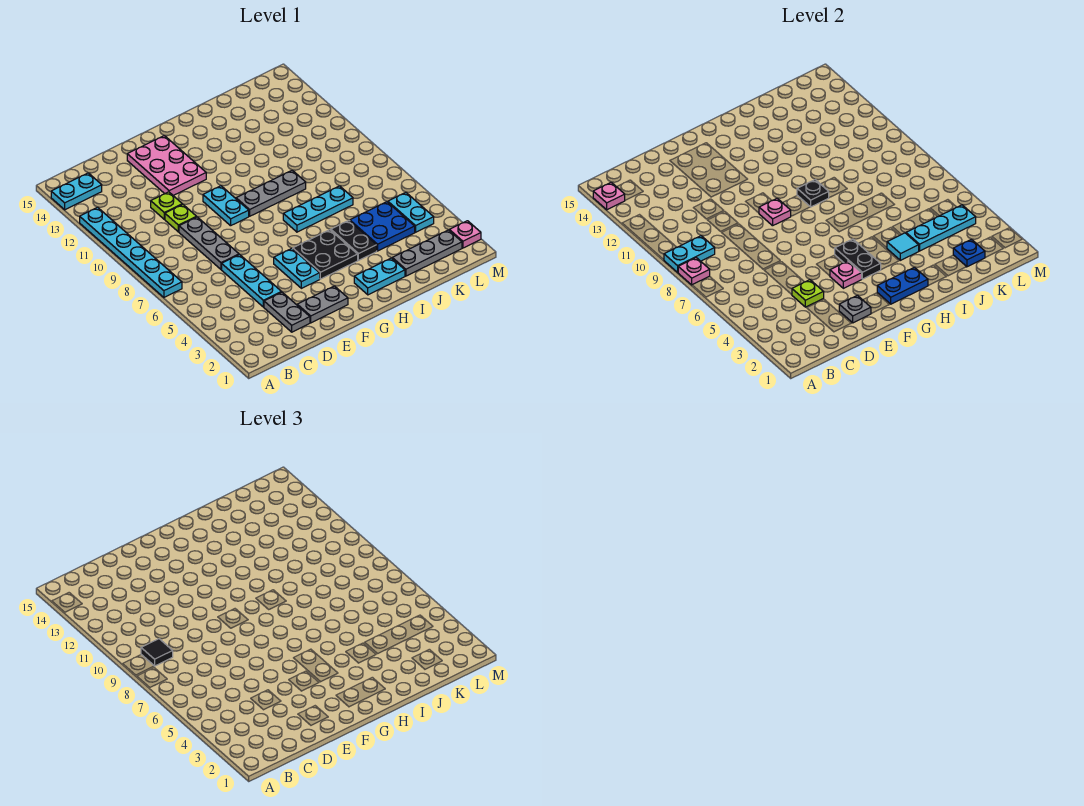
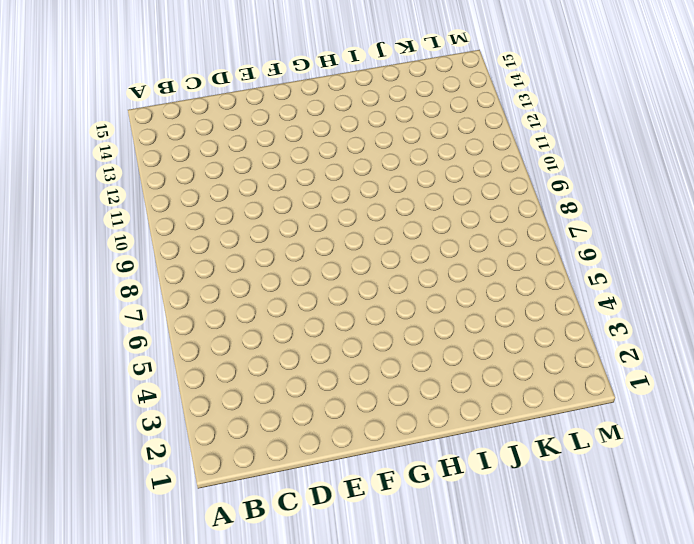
none -> cyan plate A7:A12 level 1
none -> cyan plate A14:B14 level 1
none -> grey plate D2:D3 level 1
none -> cyan plate D4:D6 level 1

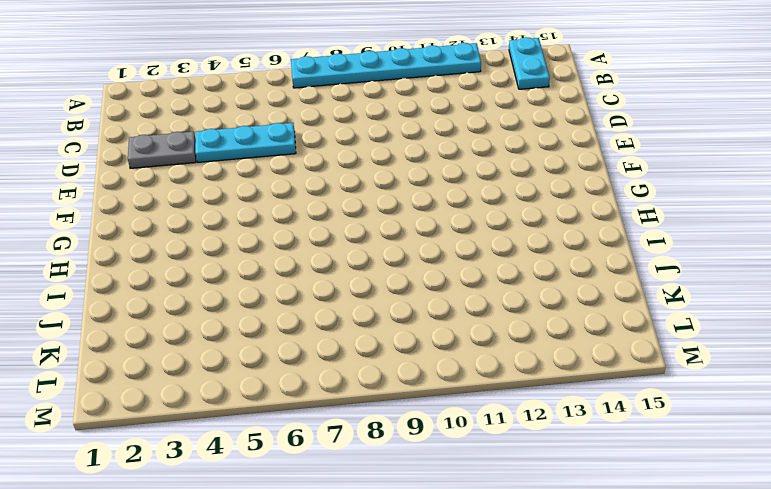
none -> grey plate D7:D9 level 1
none -> lime plate D10 level 1
none -> lime plate D11 level 1
none -> grey plate E2:F2 level 1

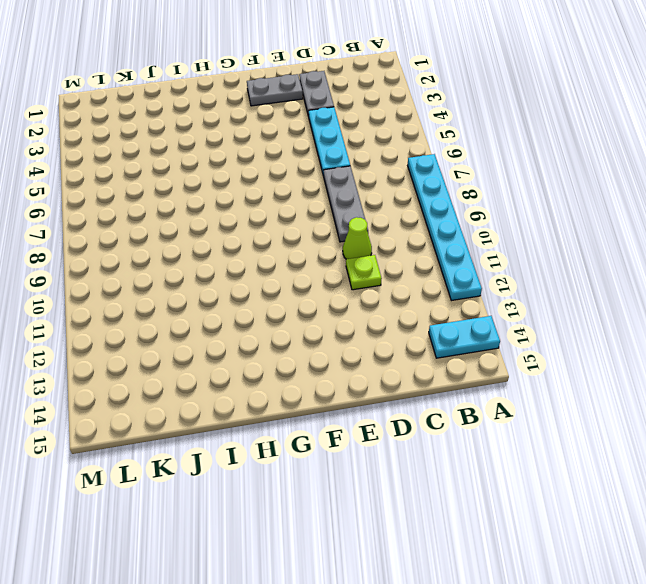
lime cone D10 level 1 -> lime plate D10 level 1
none -> pink plate E12:F14 level 1
none -> cyan plate F4:F5 level 1
none -> cyan plate F9:F10 level 1
none -> black plate G4:H5 level 1

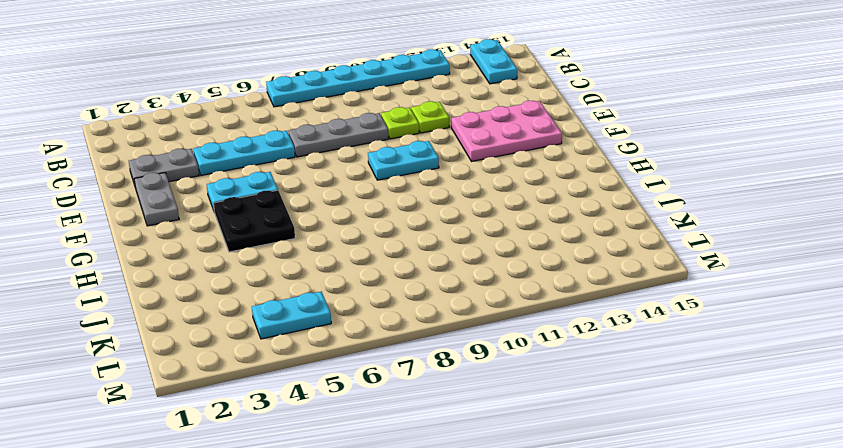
none -> grey plate G9:I9 level 1
none -> cyan plate H2:I2 level 1
none -> cyan plate H7:J7 level 1
none -> black plate I4:I5 level 1

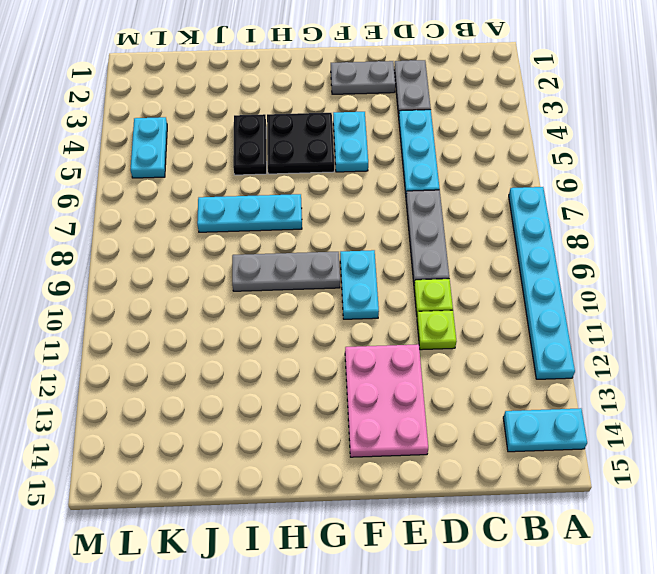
none -> cyan plate H2:I2 level 1
none -> grey plate J2:L2 level 1
none -> blue plate J4:K5 level 1
none -> pink plate M2 level 1

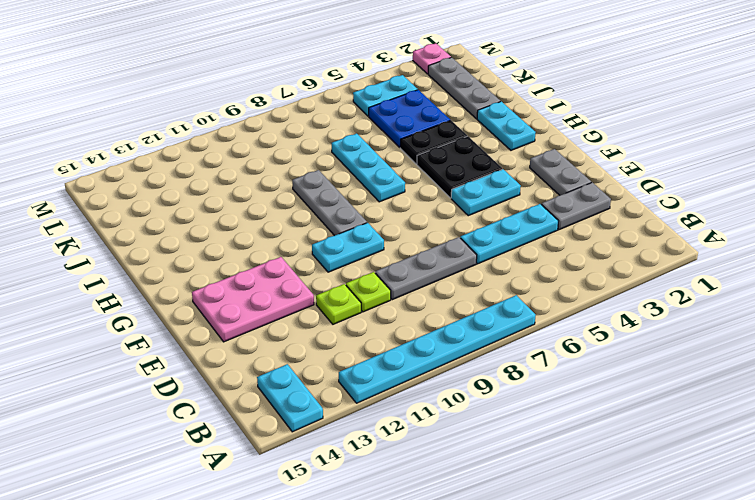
none -> pink plate A8 level 2
none -> cyan plate A9:B9 level 2
none -> pink plate A14 level 2
none -> lime plate D4 level 2

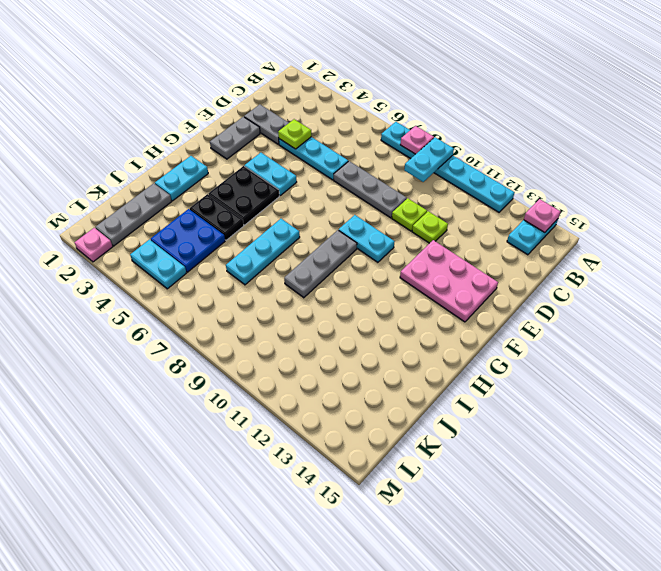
none -> grey plate E2 level 2
none -> pink plate F4 level 2
none -> pink plate F9 level 2
none -> blue plate G2:H2 level 2

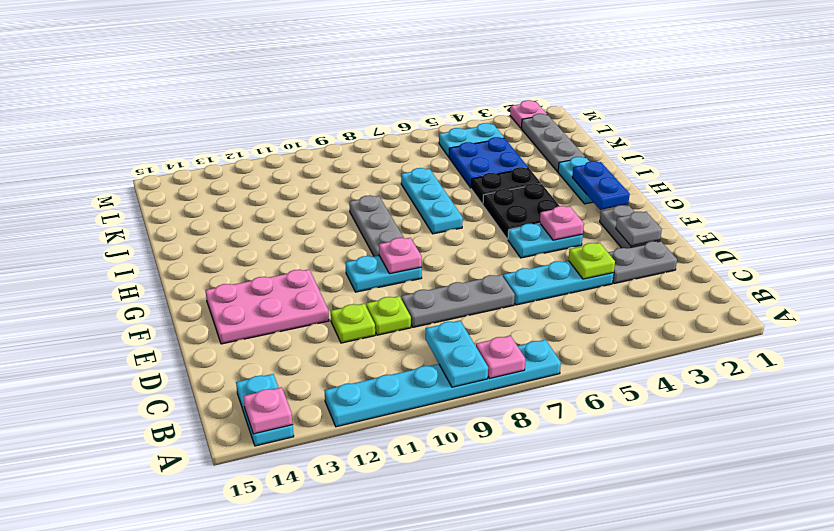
none -> black plate G4:G5 level 2
none -> black plate H9 level 2
none -> cyan tile I4 level 2
none -> cyan plate J4:L4 level 2

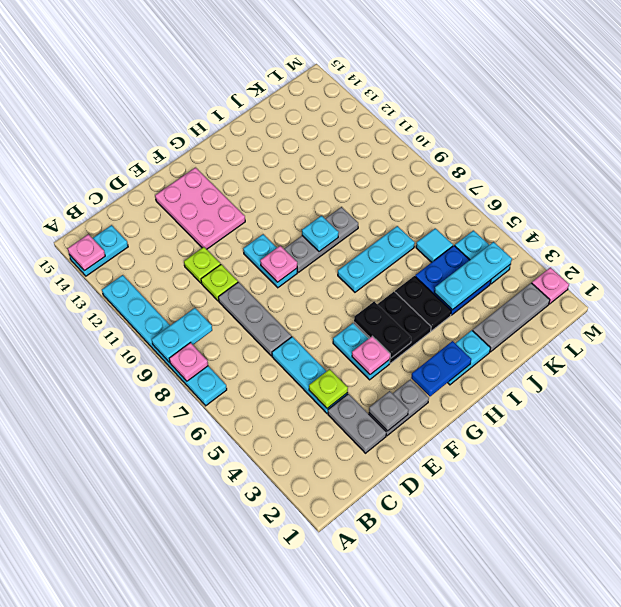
cyan plate H9 level 2 -> black plate H9 level 2
cyan tile K6 level 1 -> cyan tile I4 level 2
none -> blue plate K2 level 2
none -> black tile B9 level 3

